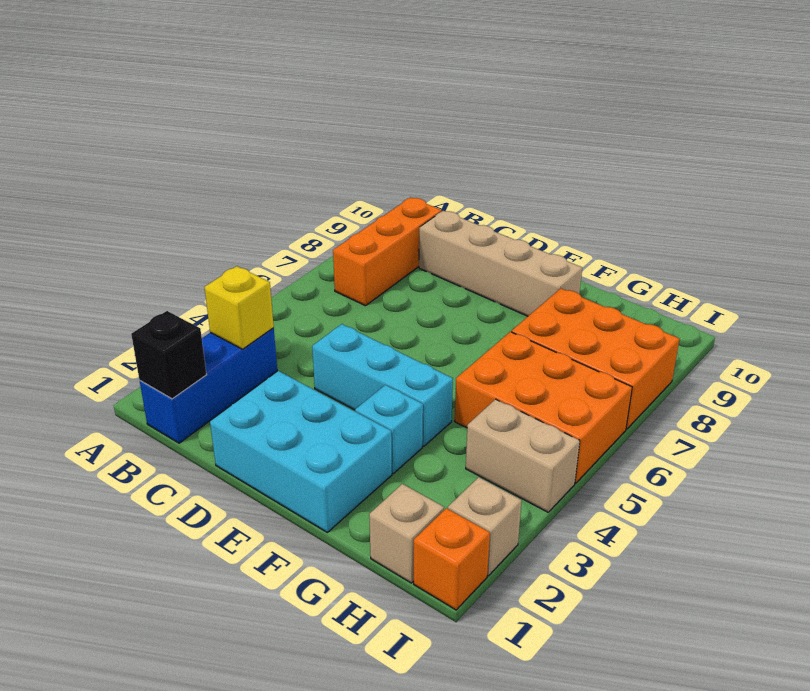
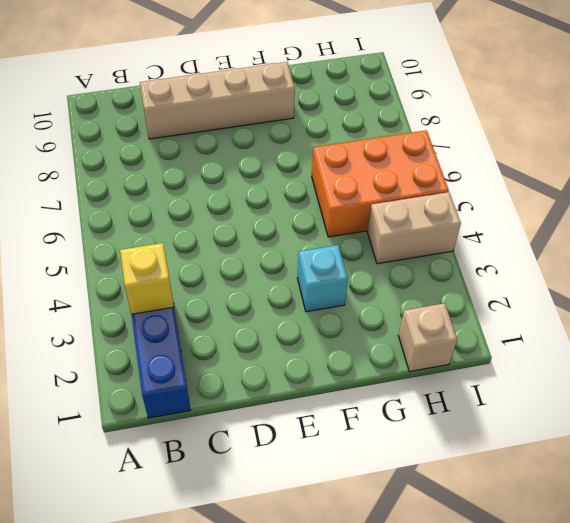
none -> orange brick B7:B9 level 1
none -> cyan brick D1:F2 level 1
none -> cyan brick D4:F4 level 1

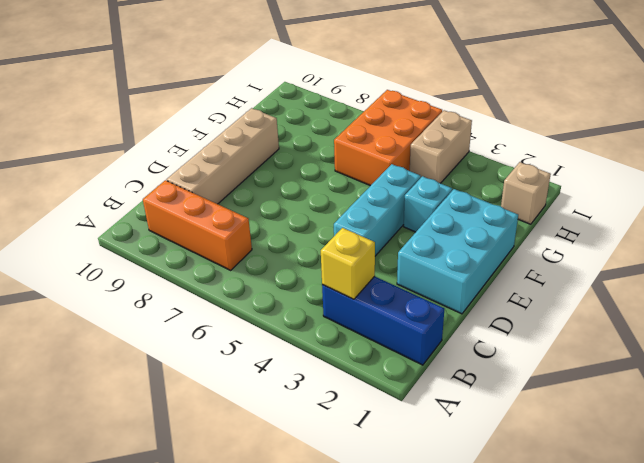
none -> orange brick G7:I8 level 1
none -> orange brick I1 level 1
none -> tan brick I2 level 1

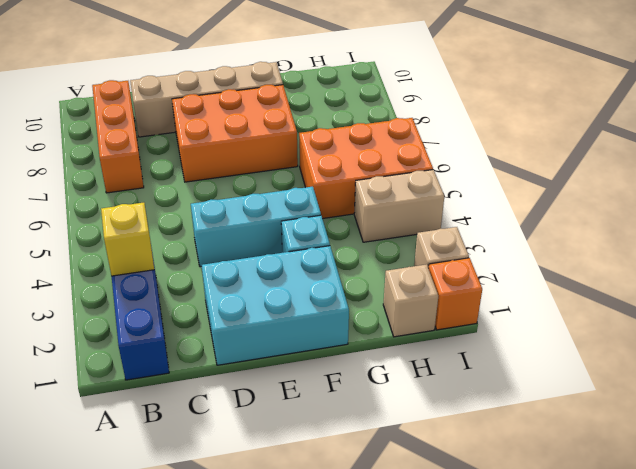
orange brick D7:F8 level 1 -> orange brick G7:I8 level 1
none -> black brick B1 level 2

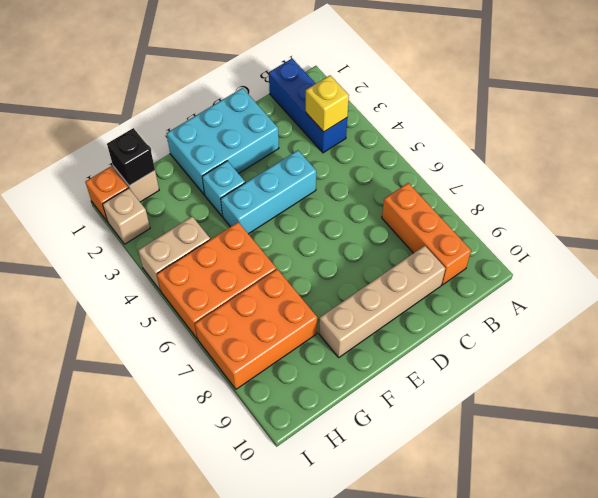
black brick H1 level 2 -> black brick B1 level 2

